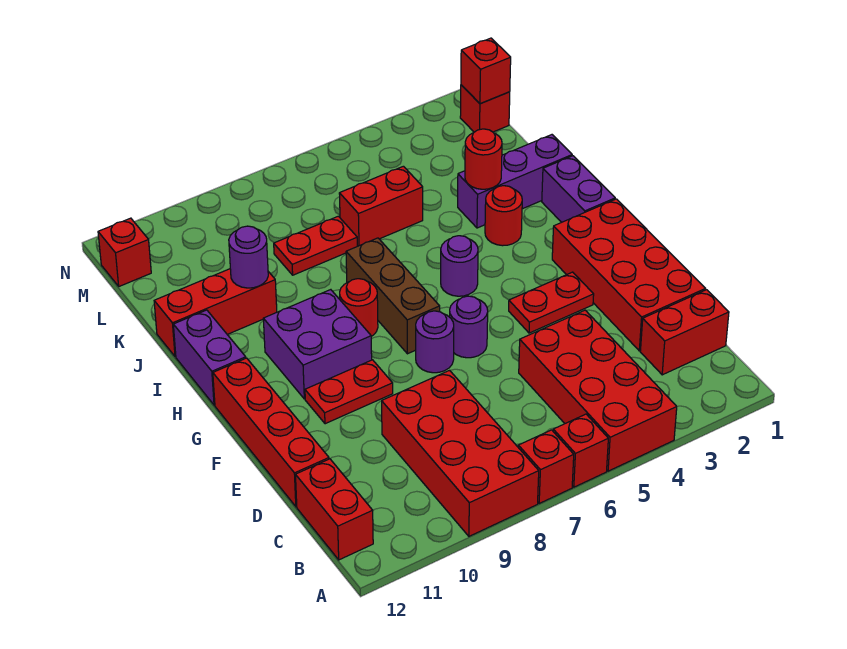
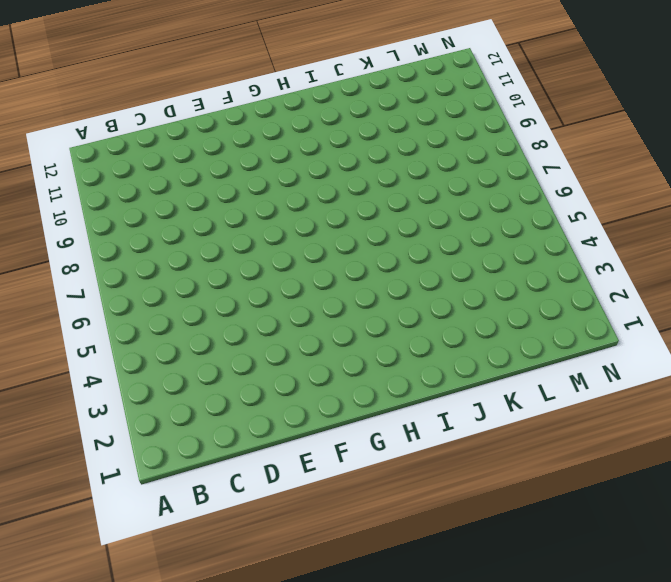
none -> red brick A4:D5 level 1
none -> red brick A6 level 1
none -> red brick A7 level 1

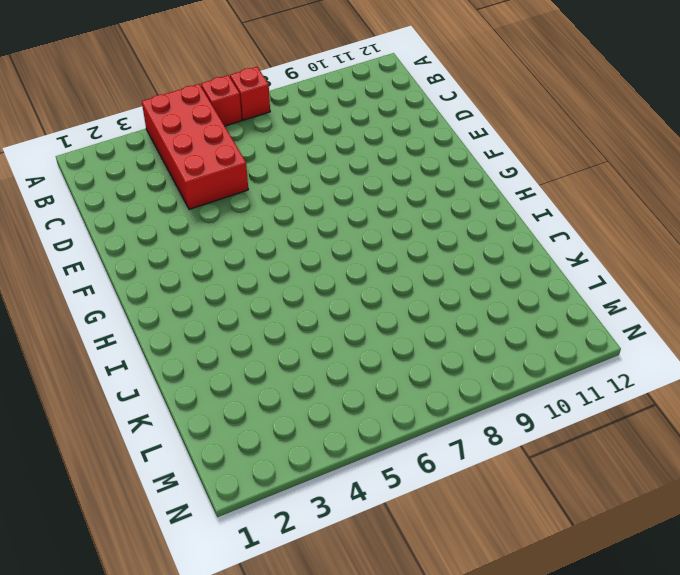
none -> red brick A8:D9 level 1
none -> red brick B12:C12 level 1
none -> red brick C1:C2 level 1

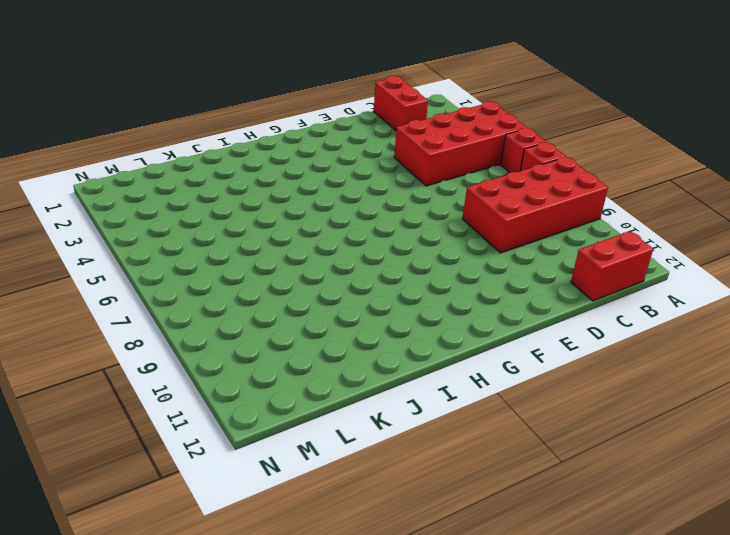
none -> red brick D1:G2 level 1
none -> red brick D12:G12 level 1
none -> red plate F3:F4 level 1

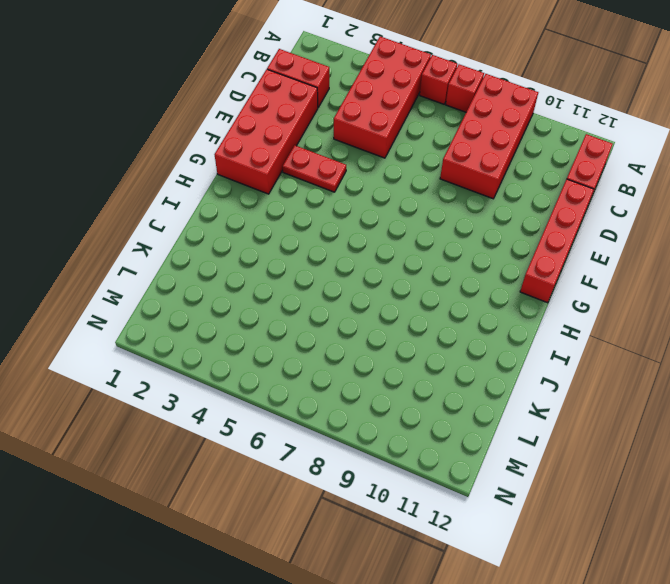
none -> purple round brick F6 level 1
none -> purple round brick F7 level 1
none -> red plate F9:F10 level 1

